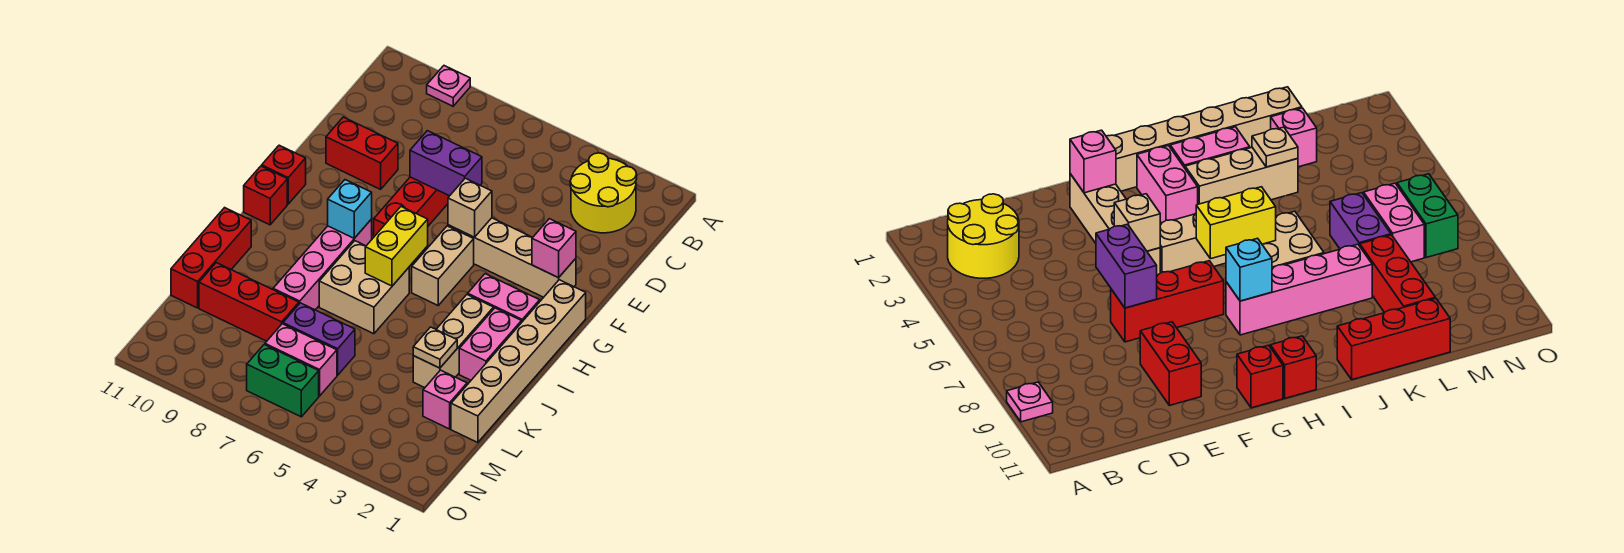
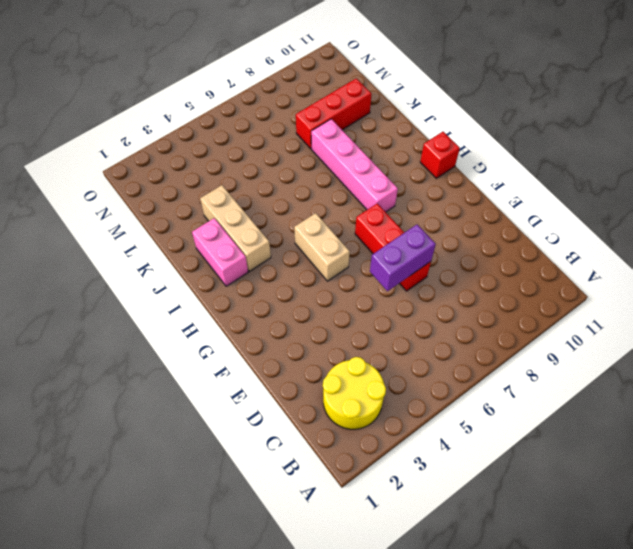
none -> pink plate A9 level 1
none -> red brick E9:E10 level 1
none -> tan brick F2:F5 level 1

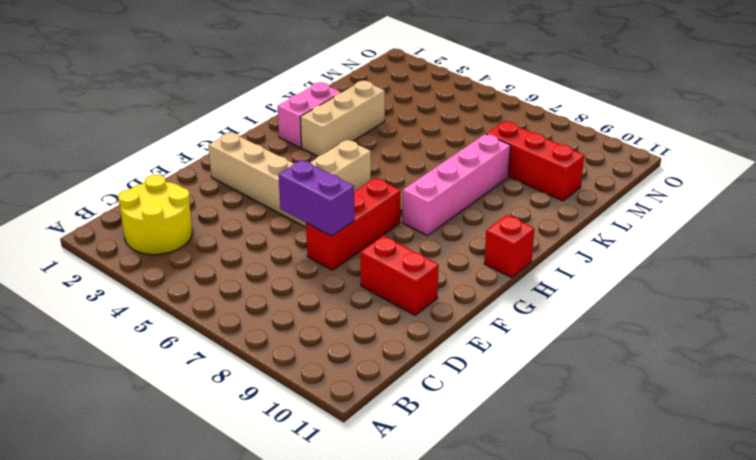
none -> pink plate A9 level 1
none -> tan brick G1:L1 level 1
none -> red brick G11 level 1

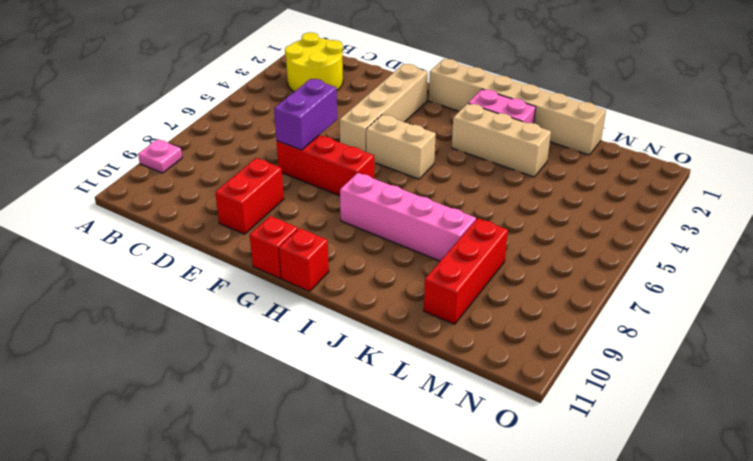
none -> pink brick H2:H3 level 1
none -> tan brick I6:J7 level 1
none -> red brick J11:L11 level 1

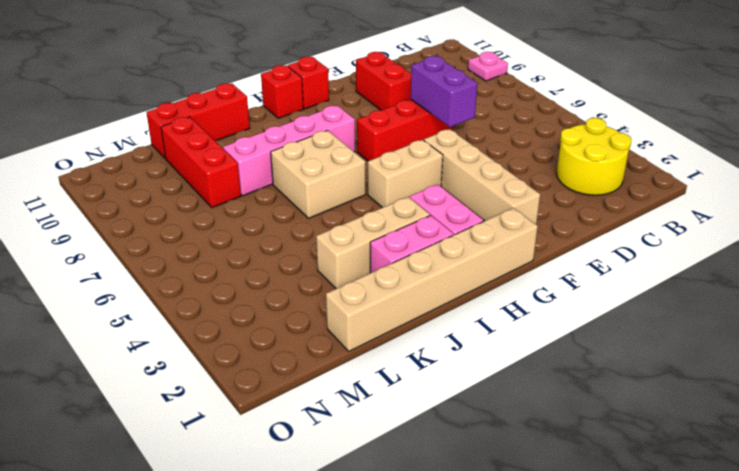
none -> pink brick L2 level 1
none -> purple brick L6:L7 level 1
none -> pink brick M6:M7 level 1

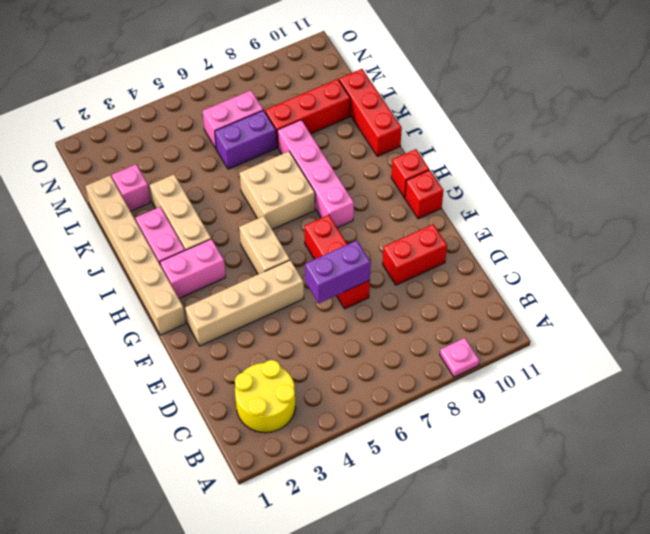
none -> green brick N6:N7 level 1
none -> pink brick F2 level 2
none -> tan brick F5 level 2

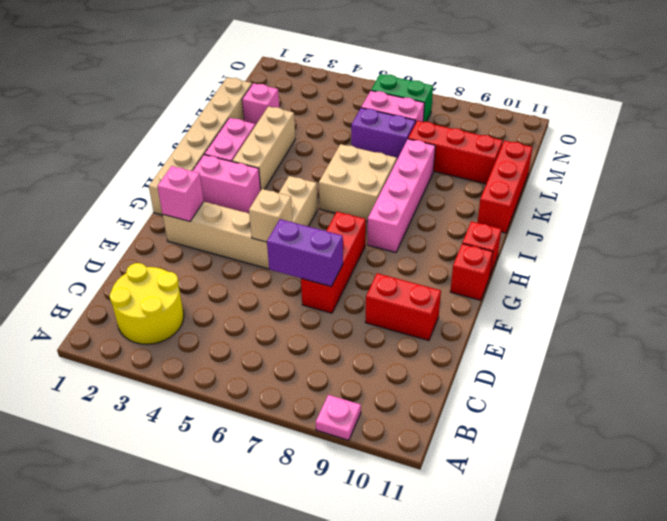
none -> yellow brick H6:I6 level 2
none -> cyan brick H8 level 2
none -> tan plate K3 level 2

